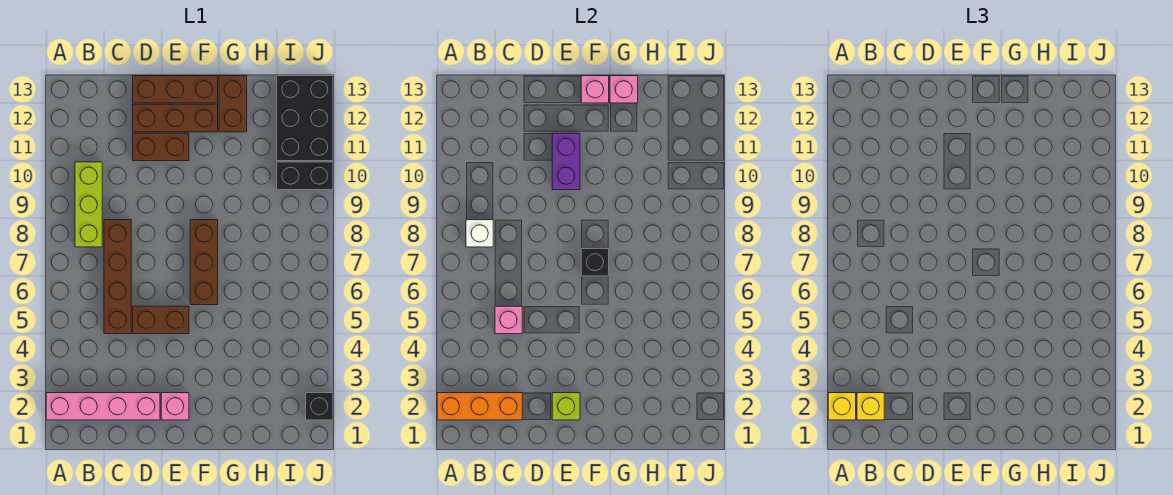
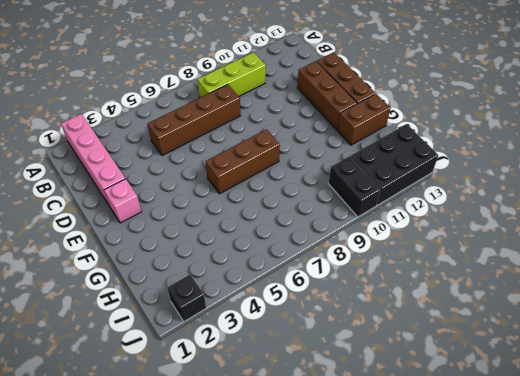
none -> brown brick D5:E5 level 1
none -> brown brick D11:E11 level 1
none -> orange brick A2:C2 level 2

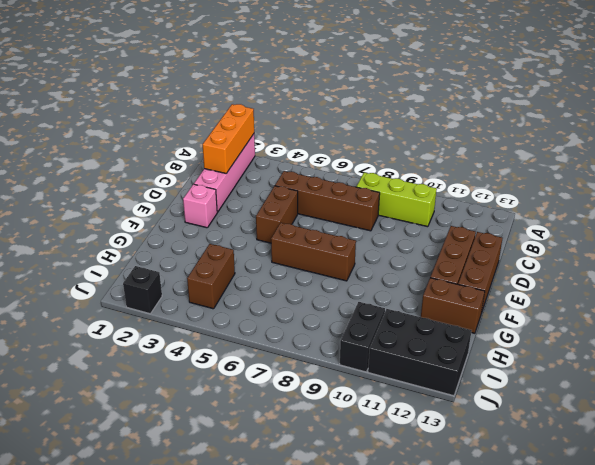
brown brick H4:I4 level 1 -> brown brick D11:E11 level 1
none -> white brick B8 level 2
none -> pink brick C5 level 2
none -> lime brick E2 level 2

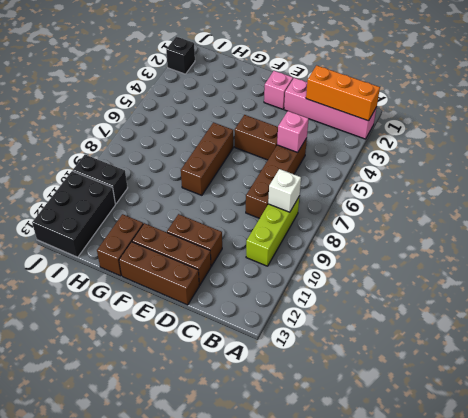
none -> lime brick E2 level 2
none -> purple brick E10:E11 level 2
none -> black brick F7 level 2

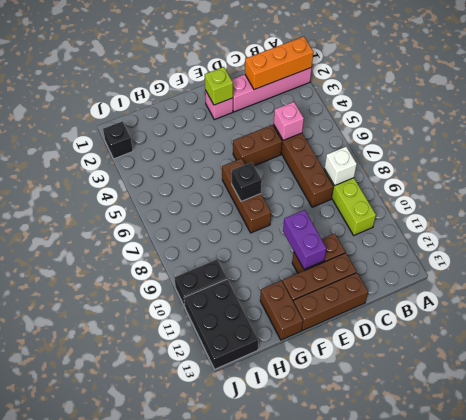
none -> pink brick F13 level 2
none -> pink brick G13 level 2
none -> yellow brick A2 level 3

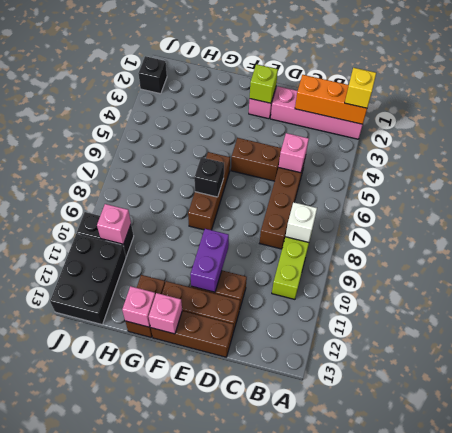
pink brick I10 level 2 -> none
none -> yellow brick B2 level 3

